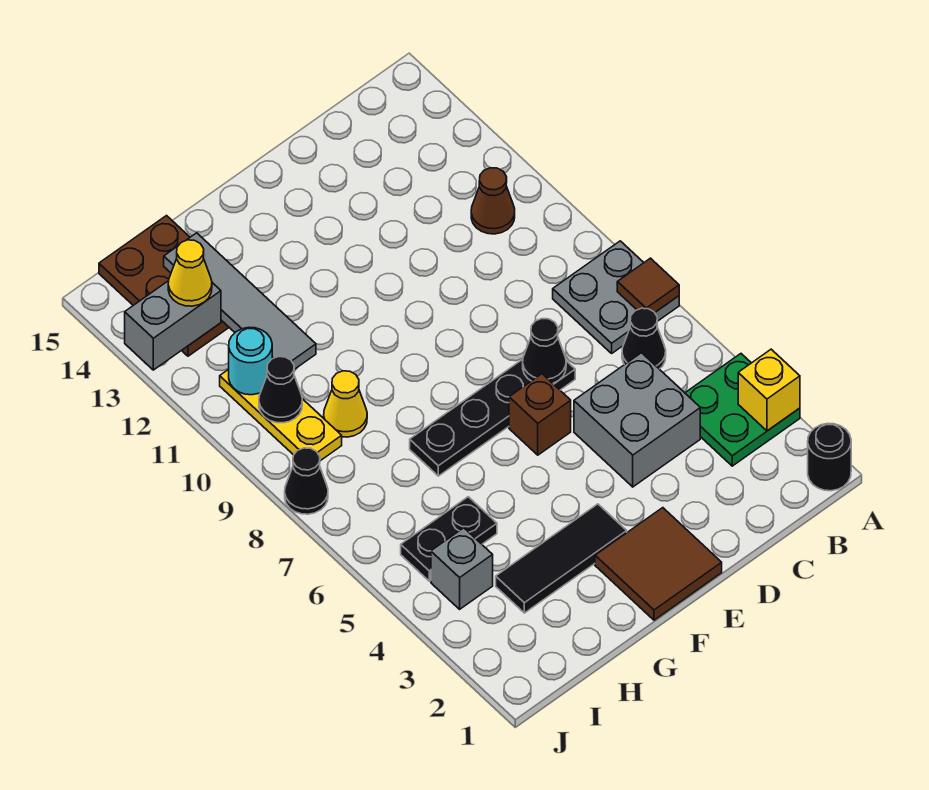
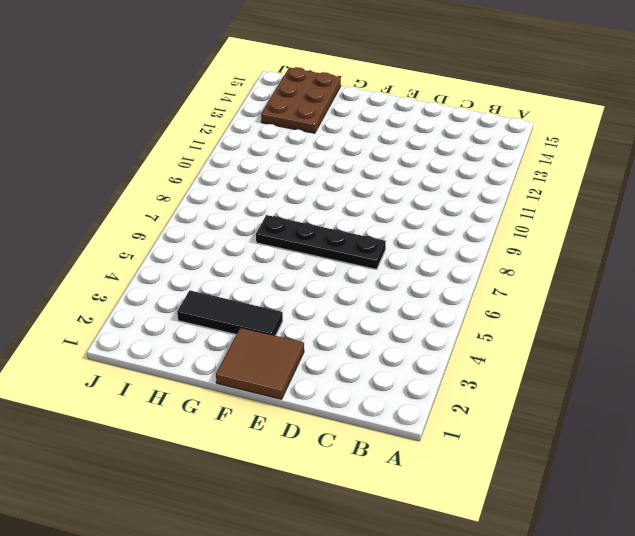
none -> black round brick A1 level 1
none -> green plate A3:B4 level 1
none -> grey plate A7:B8 level 1

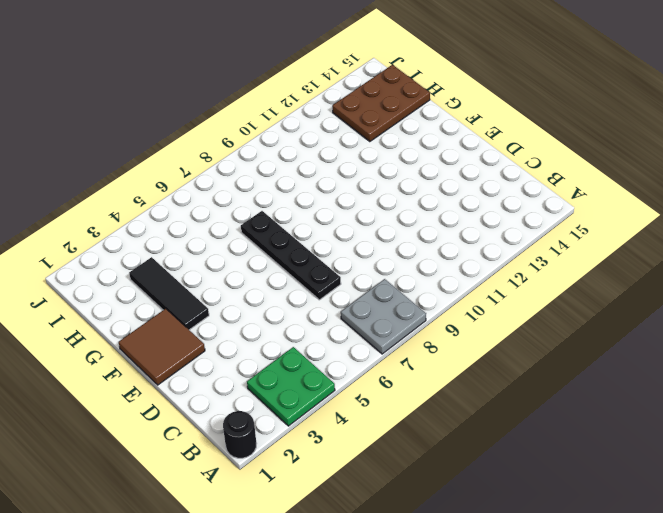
none -> black cone B6 level 1
none -> brown cone B11 level 1
none -> grey brick C4:D5 level 1

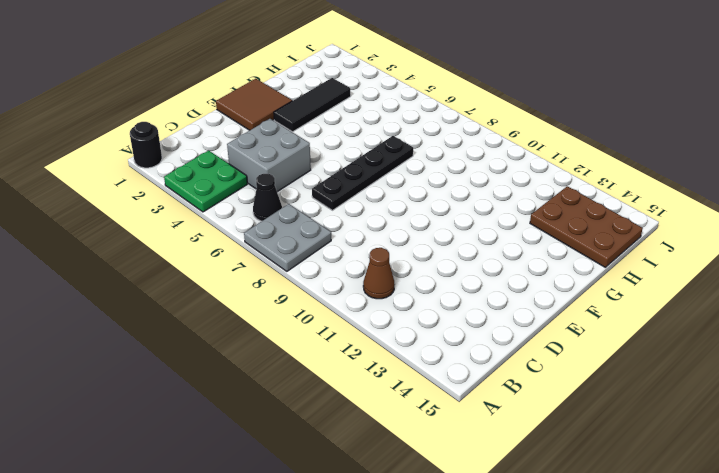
none -> brown brick E6 level 1
none -> black plate H5:I5 level 1
none -> yellow cone H9 level 1

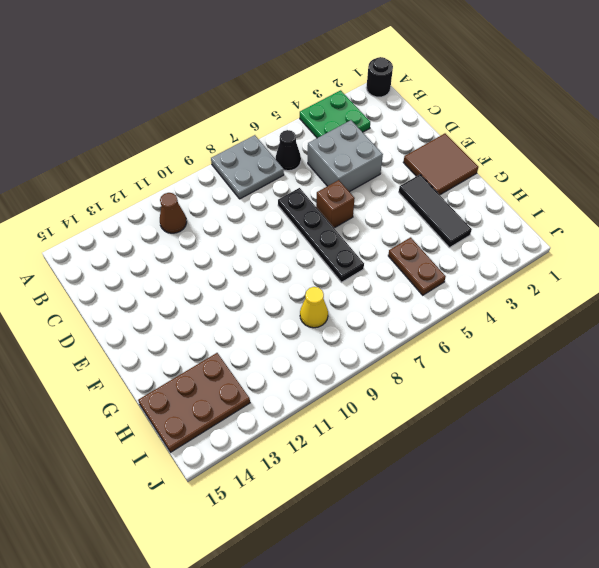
brown plate H5:I5 level 1 -> black plate H5:I5 level 1
none -> grey brick I4 level 1
none -> yellow plate I9:I11 level 1
none -> black cone J8 level 1

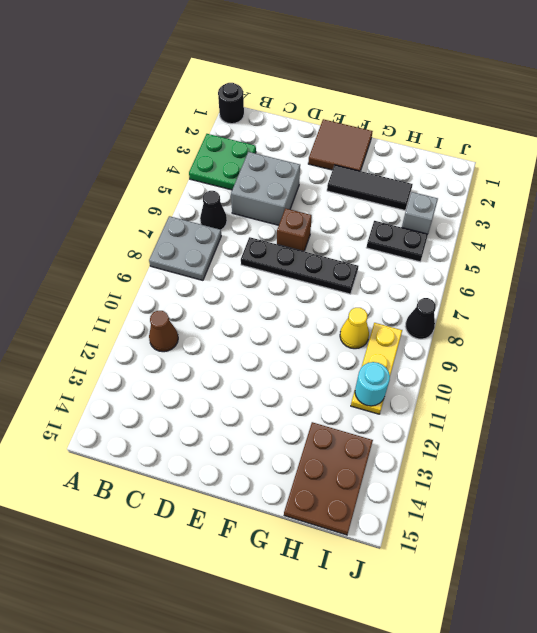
none -> yellow brick A3 level 2
none -> brown tile A7 level 2
none -> black cone D7 level 2

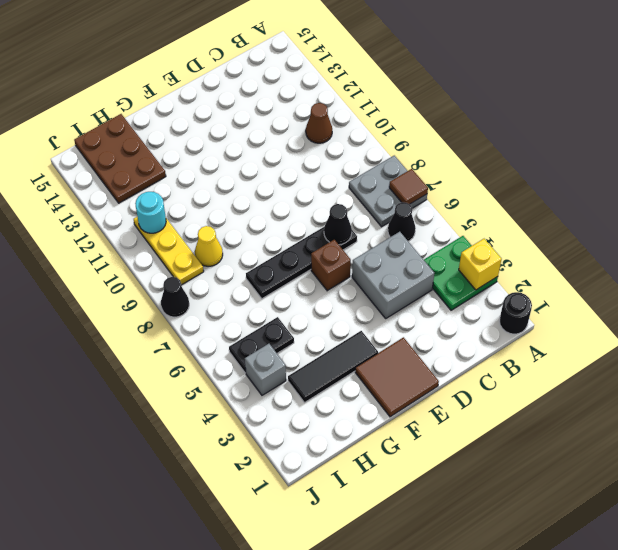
none -> grey tile H11:H14 level 2
none -> black cone I10 level 2
none -> grey brick I13:J13 level 2

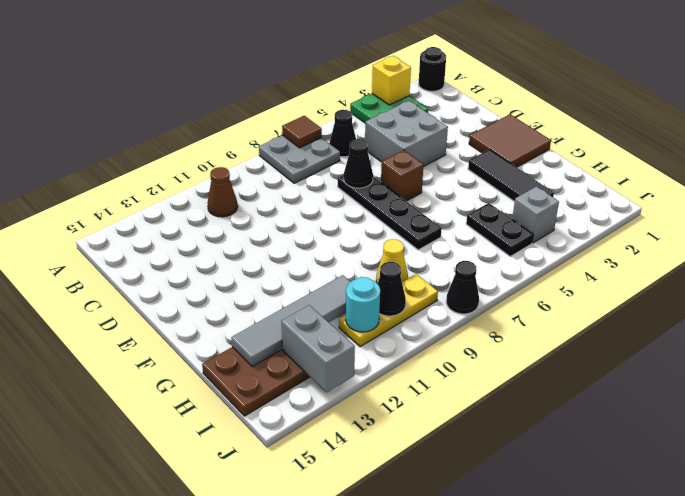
none -> yellow cone I13 level 3

